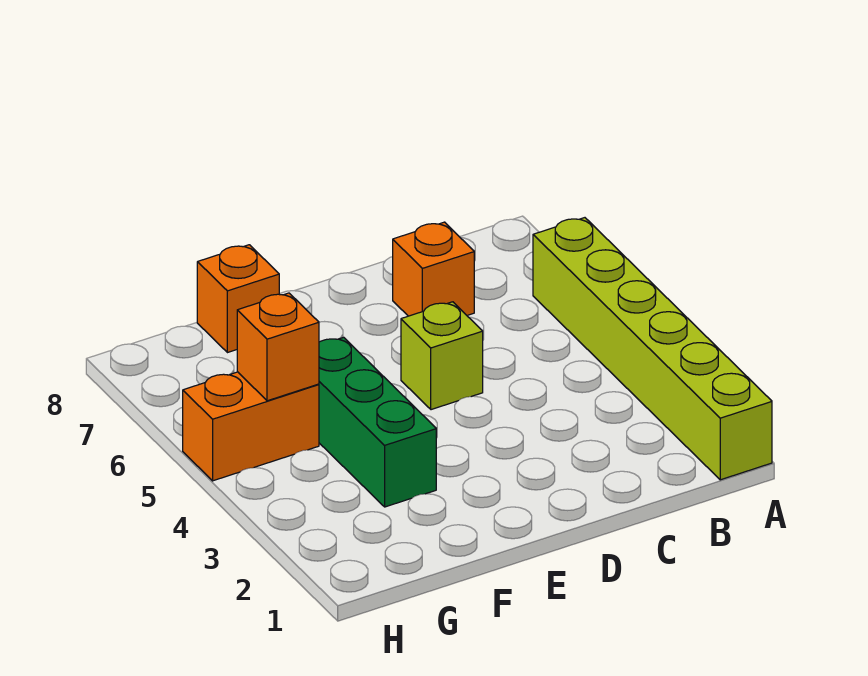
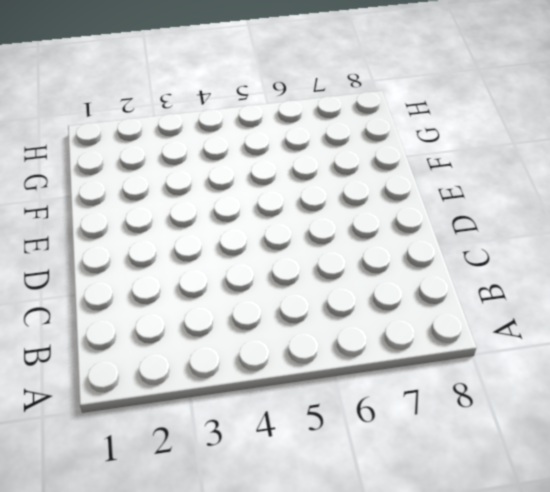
none -> lime brick A1:A6 level 1
none -> orange brick C7 level 1

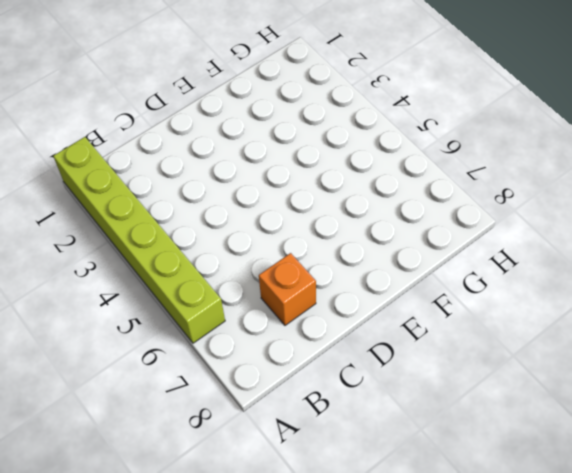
none -> lime brick D5 level 1
none -> green brick F3:F5 level 1

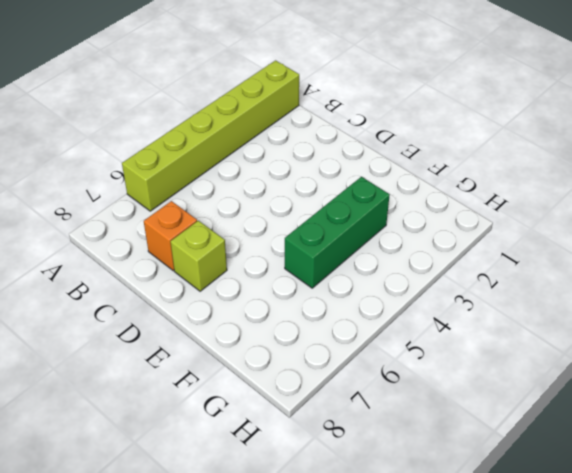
lime brick D7 level 1 -> lime brick D5 level 1
none -> orange brick F8 level 1
none -> orange brick G5:H5 level 1

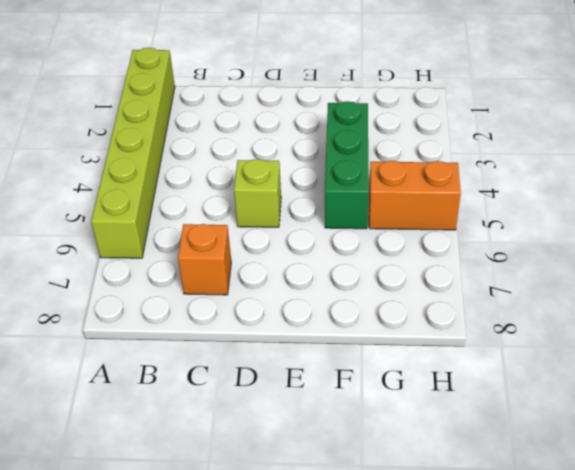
none -> orange brick F8 level 1
none -> orange brick G5 level 2

